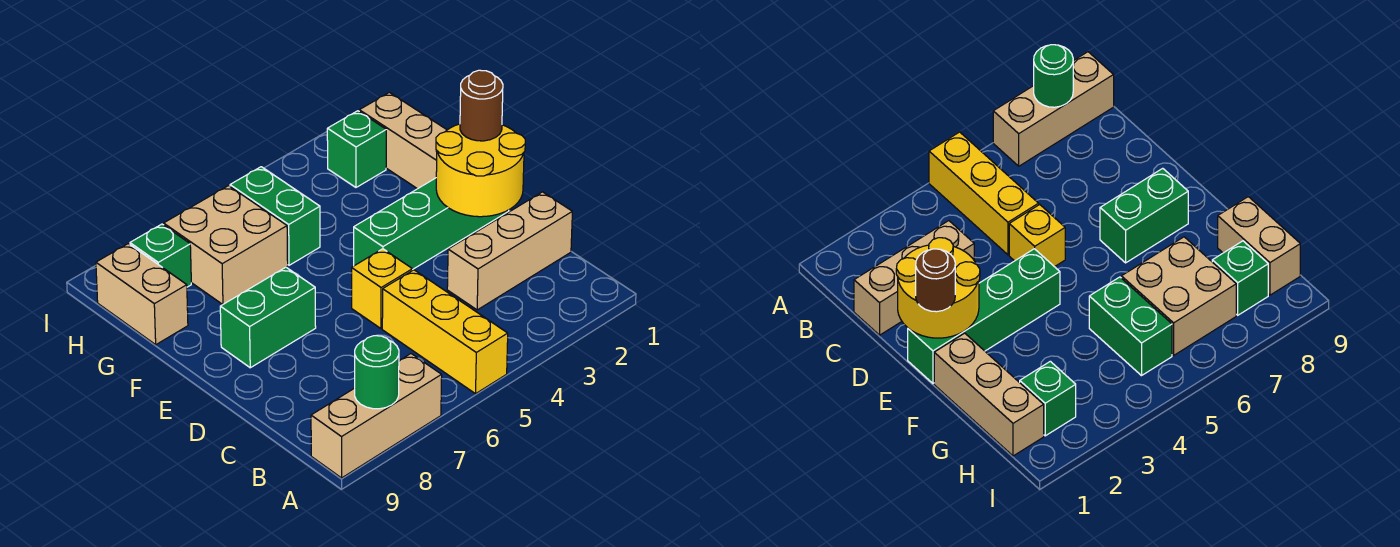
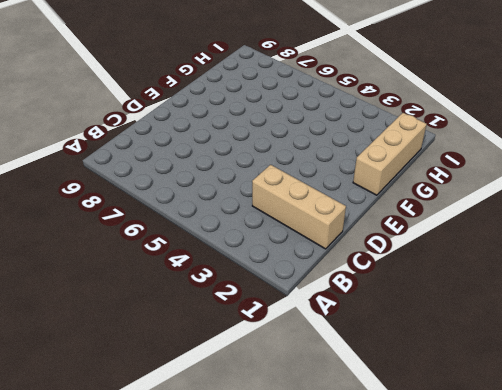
none -> yellow brick A5:C5 level 1
none -> tan brick A7:A9 level 1
none -> yellow brick D5 level 1

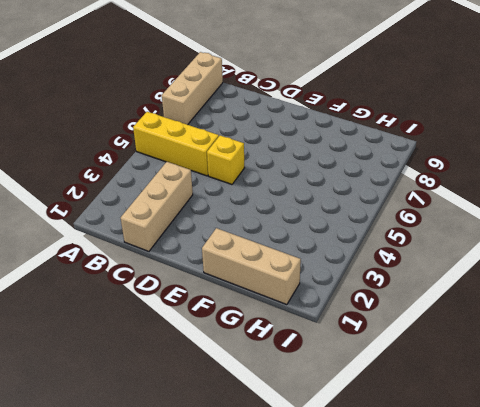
none -> green brick E1:E4 level 1
none -> green brick E7:E8 level 1
none -> green brick G5:H5 level 1

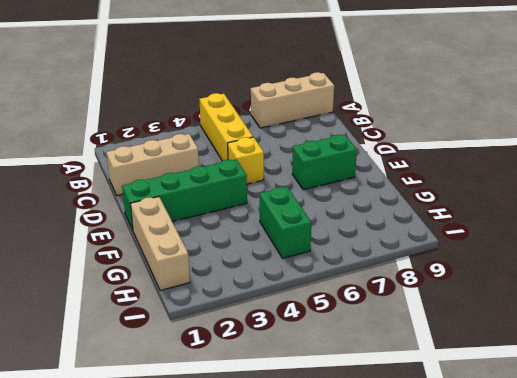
none -> tan brick G6:H7 level 1
none -> tan brick G9:H9 level 1
none -> green brick H2 level 1

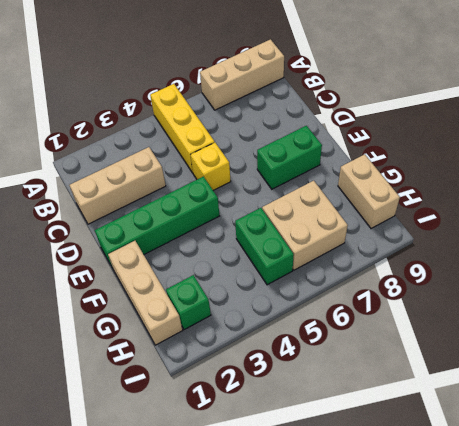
none -> green brick H8 level 1
none -> green round brick A8 level 2
none -> yellow round brick D1:E2 level 2

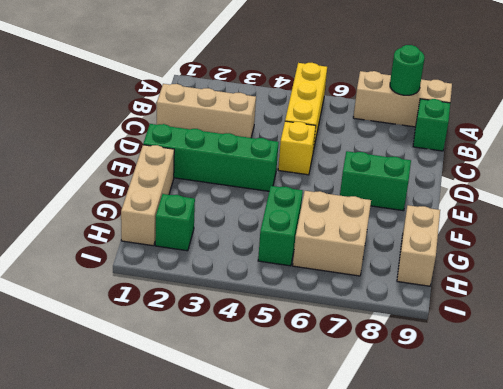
green brick B9 level 1 -> green brick H8 level 1
none -> yellow round brick D1:E2 level 2
none -> brown round brick E1 level 3

